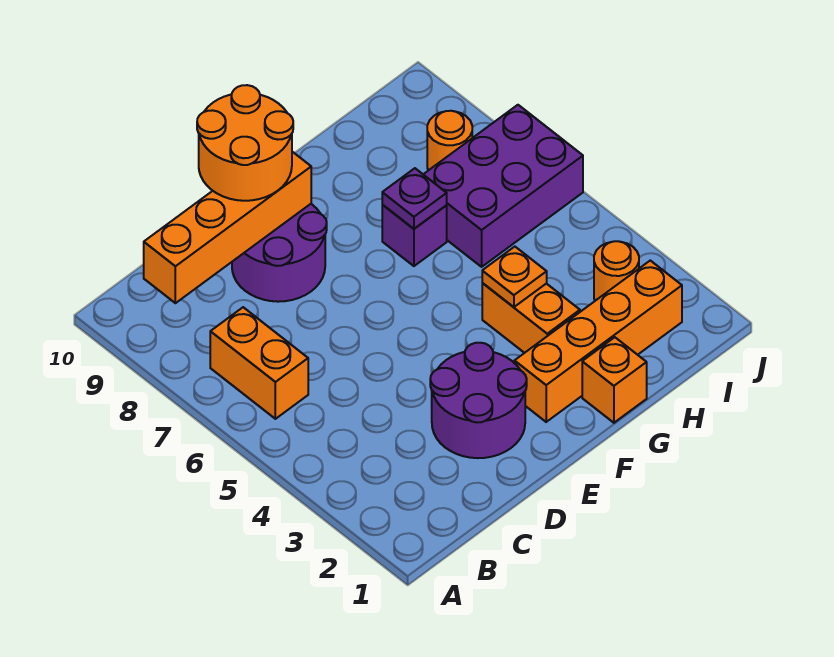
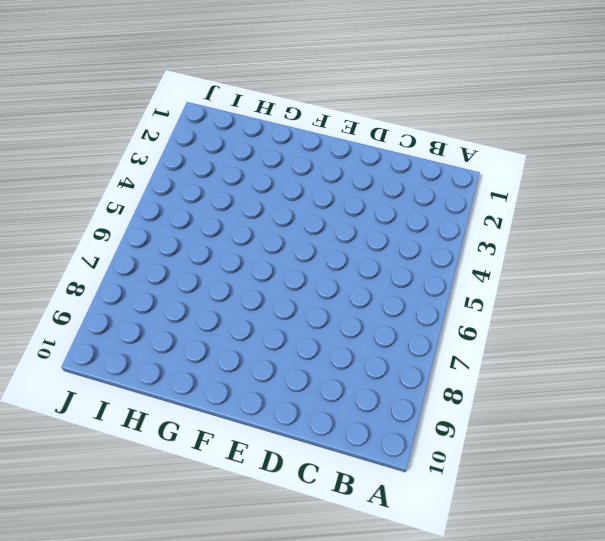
none -> orange brick B6:B7 level 1
none -> purple round brick D2:E3 level 1
none -> purple round brick D8:E9 level 1

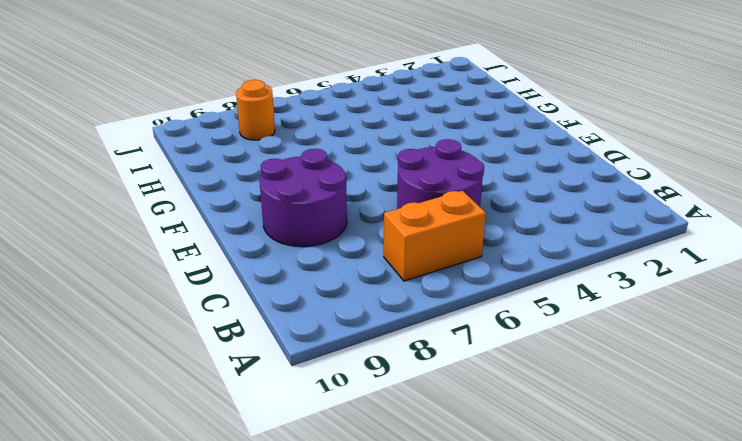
purple round brick C5:D6 level 1 -> purple round brick D2:E3 level 1
none -> orange brick F2:I2 level 1
none -> orange brick G1 level 1
none -> orange brick G3:G4 level 1

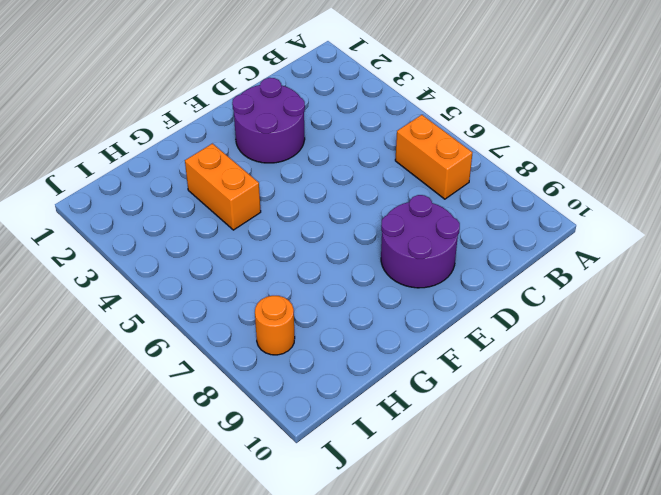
none -> orange brick F2:I2 level 1
none -> orange brick G1 level 1
none -> purple brick G7 level 1

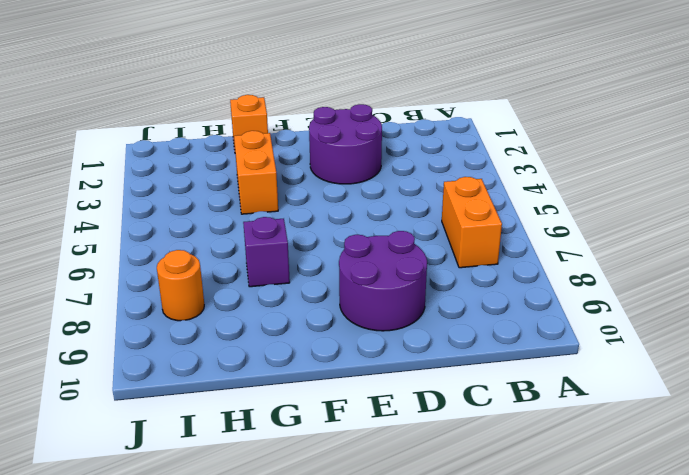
none -> orange brick F2:I2 level 1
none -> purple brick H6:J7 level 1
none -> orange round brick I3 level 1

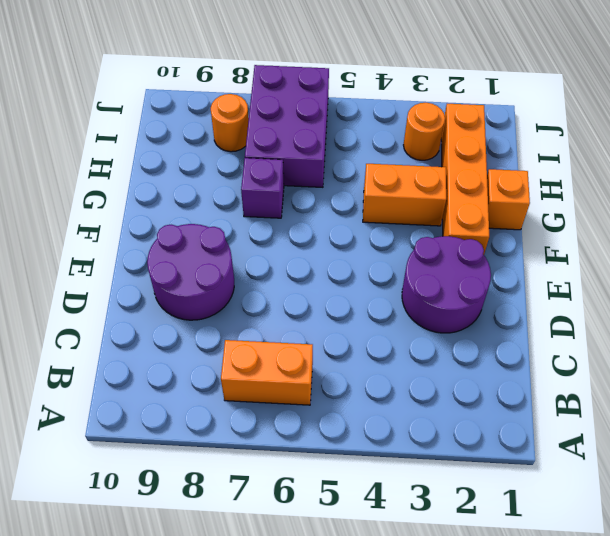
none -> orange brick B9:E9 level 2
none -> orange plate G4 level 2
none -> purple plate G7 level 2

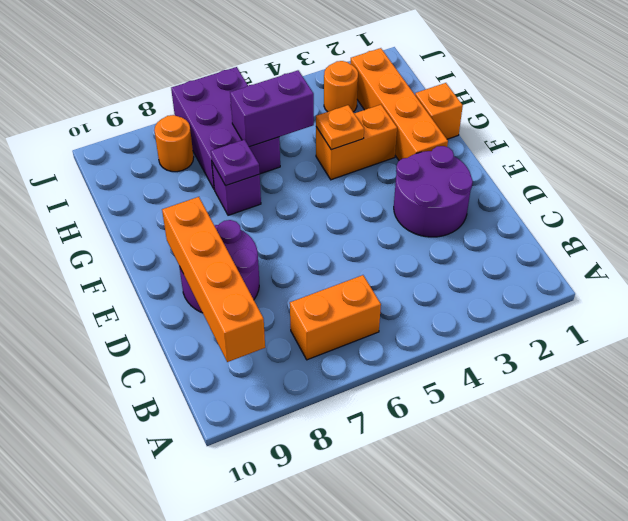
purple brick H5:H6 level 2 -> none
none -> orange round brick D9:E10 level 3

